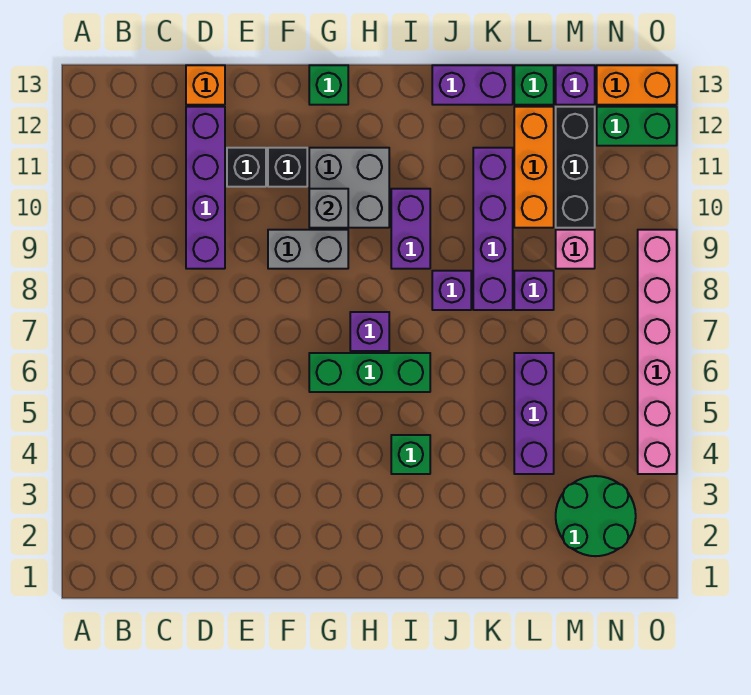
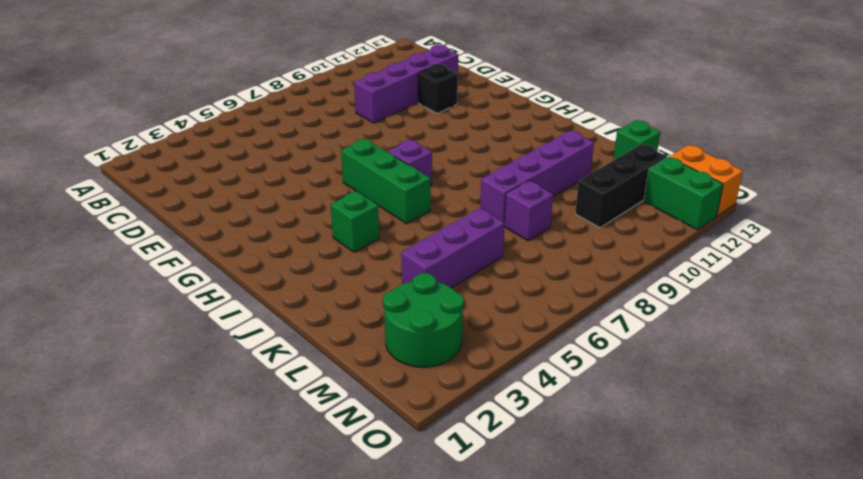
none -> orange brick D13 level 1
none -> grey brick F9:G9 level 1
none -> black brick F11 level 1

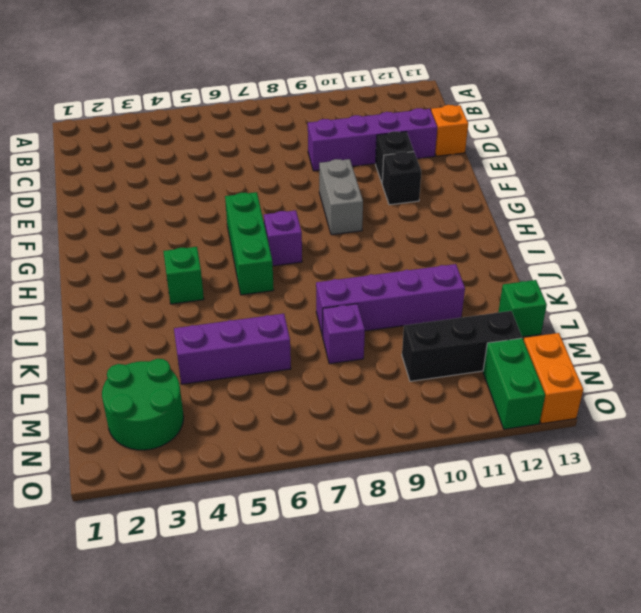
none -> grey brick G10:H11 level 1
none -> green brick G13 level 1
none -> purple brick I9:I10 level 1

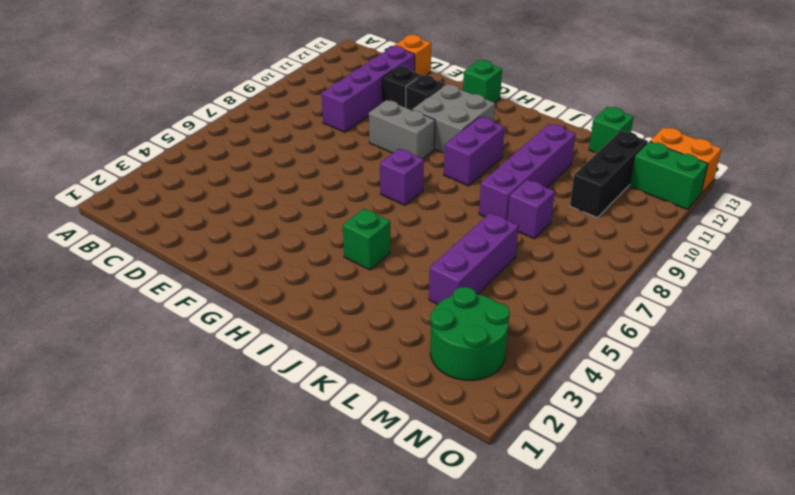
none -> green brick G6:I6 level 1
none -> purple brick J8 level 1
none -> purple brick J13:K13 level 1

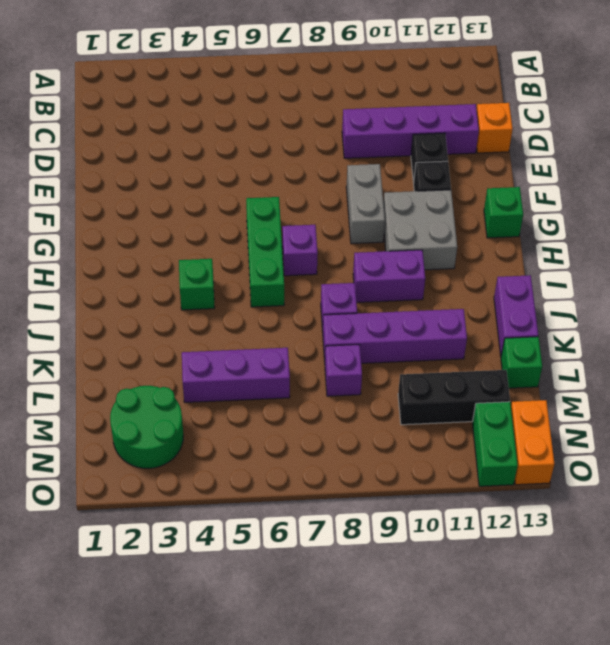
none -> orange brick L10:L12 level 1
none -> pink brick M9 level 1
none -> purple brick M13 level 1

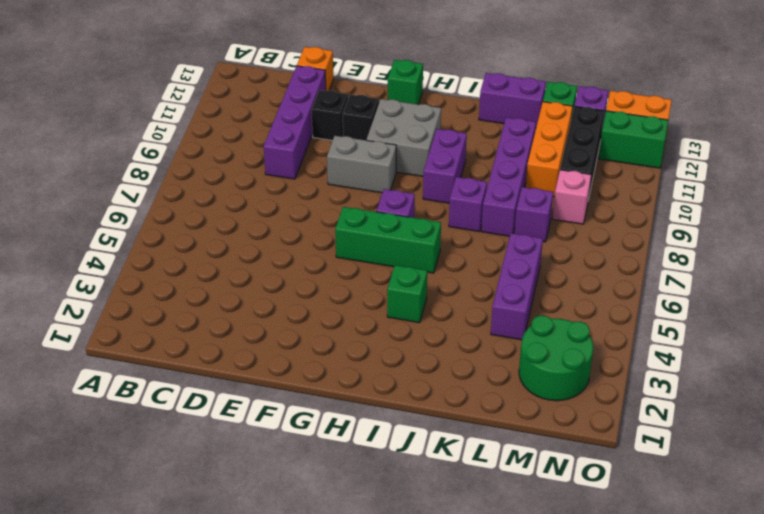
none -> pink brick O4:O9 level 1
none -> grey brick G10 level 2

